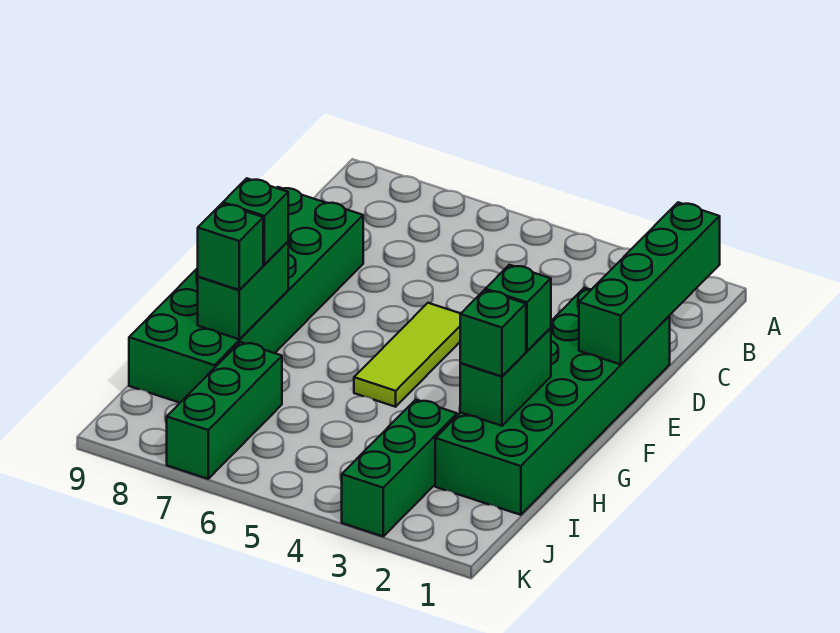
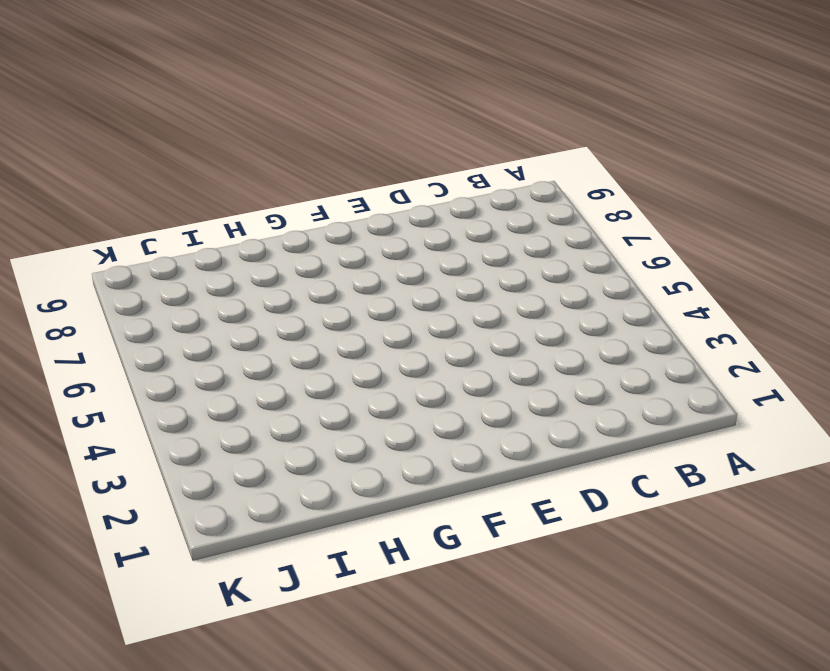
none -> green brick D1:I2 level 1
none -> green brick D8:I9 level 1
none -> lime tile E5:G5 level 1

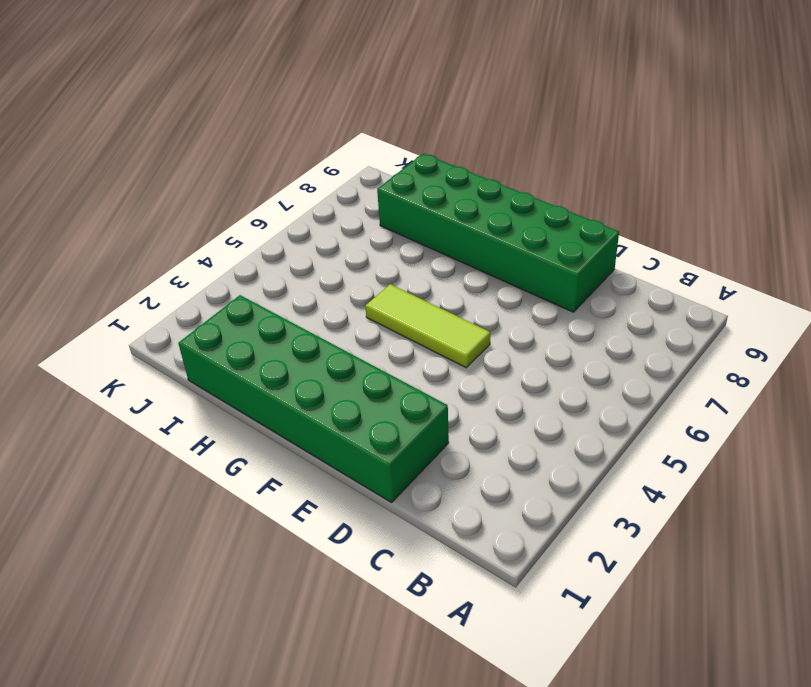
none -> green brick I3:K3 level 1
none -> green brick I7:K7 level 1
none -> green brick B1:E1 level 2

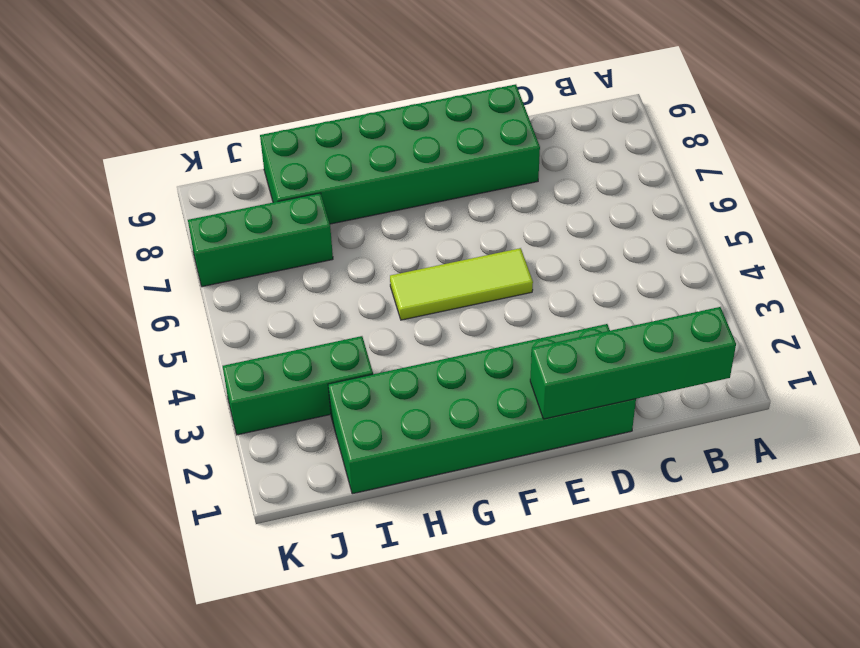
none -> green brick G2:H2 level 2
none -> green brick G8:H8 level 2
none -> green brick G2 level 3

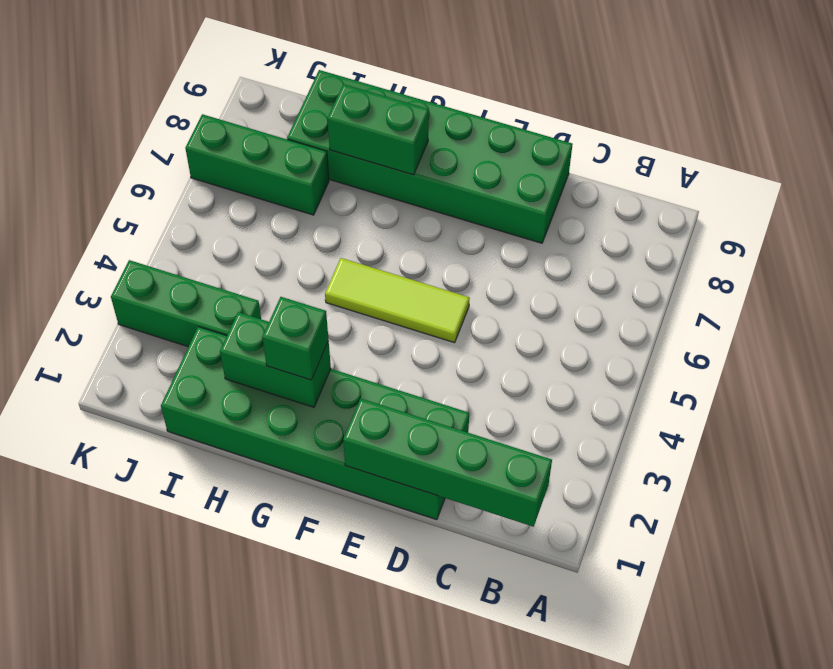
none -> green brick G8 level 3
none -> green brick H2 level 3
none -> green brick H8 level 3

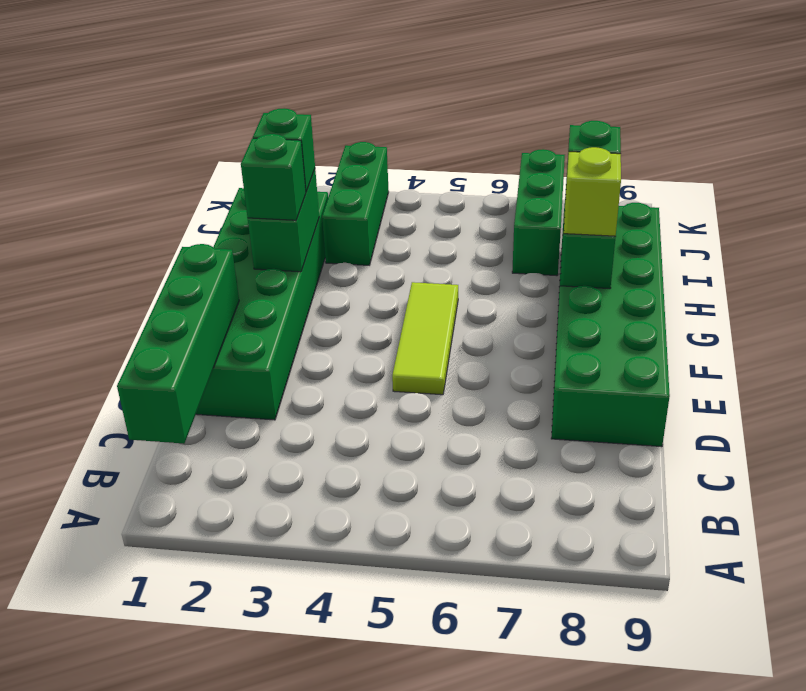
lime brick G8 level 3 -> green brick G8 level 3

